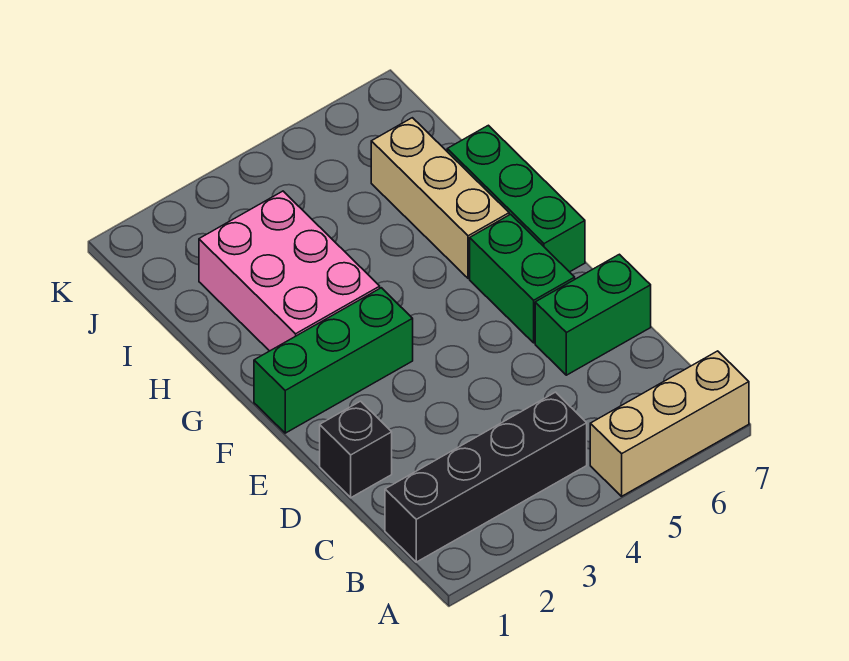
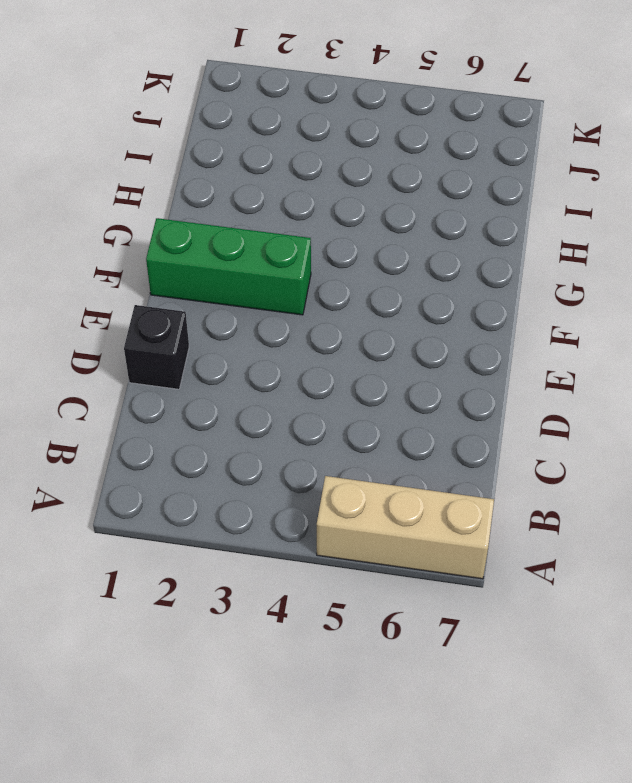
none -> black brick B1:B4 level 1
none -> green brick D6:D7 level 1

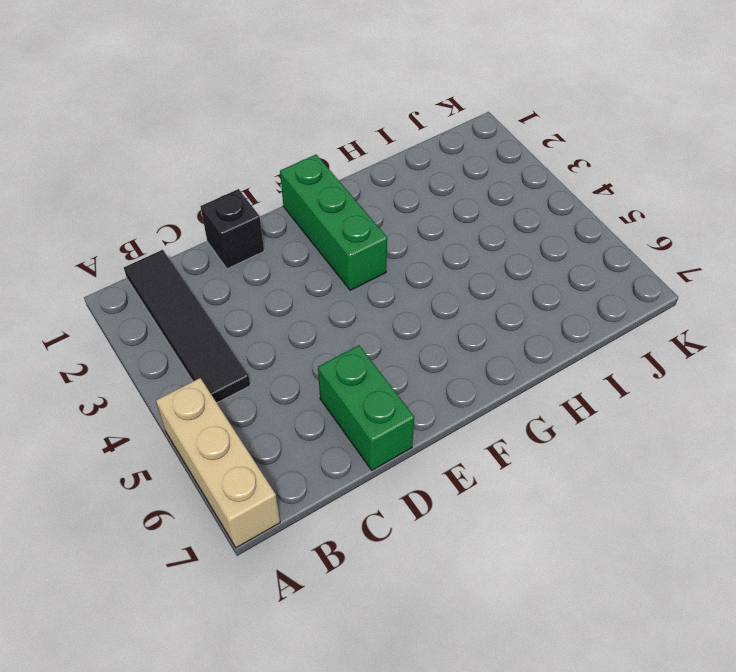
black tile B1:B4 level 1 -> black brick B1:B4 level 1
none -> green brick E6:F6 level 1
none -> green brick F7:H7 level 1

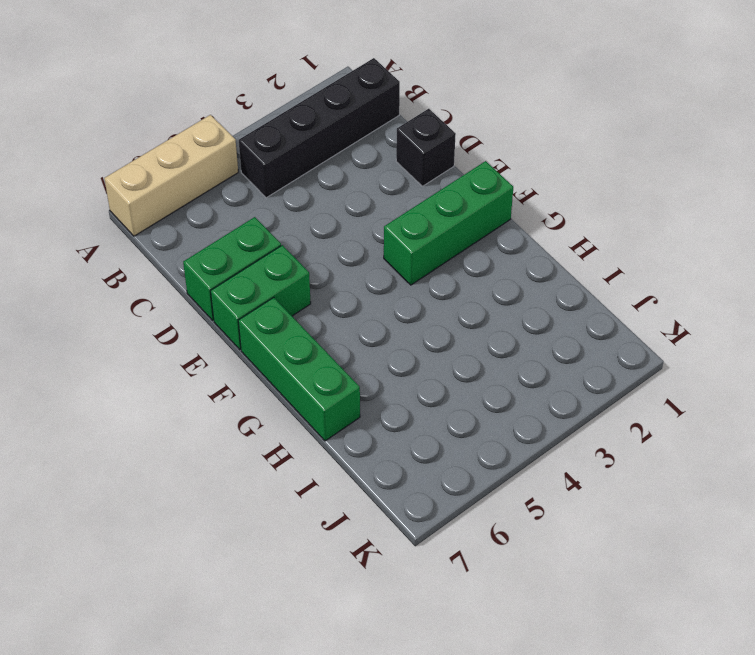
green brick E6:E7 level 1 -> green brick E6:F6 level 1
none -> pink brick G2:I3 level 1
none -> tan brick G6:I6 level 1

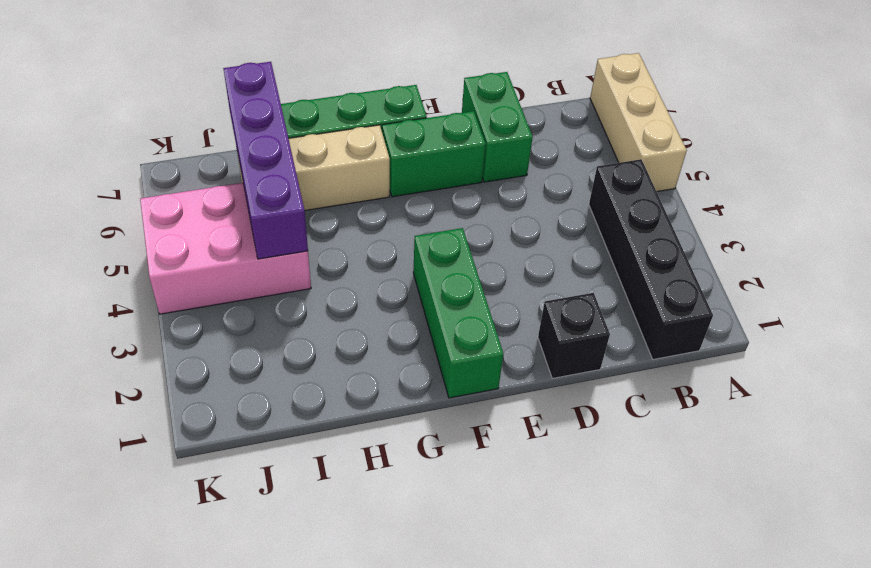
pink brick I4:K5 level 1 -> pink brick G2:I3 level 1
purple brick I4:I7 level 2 -> none

